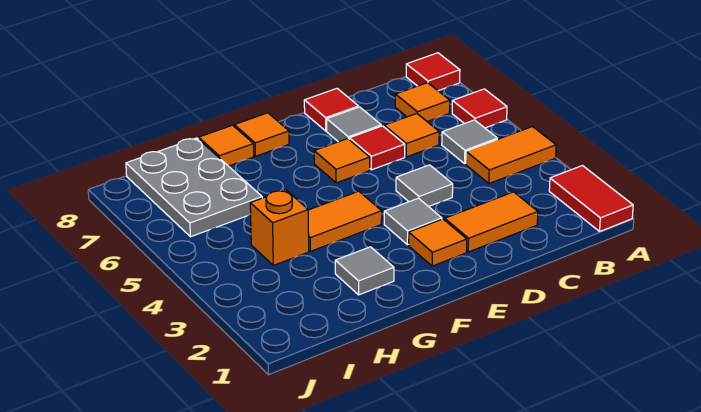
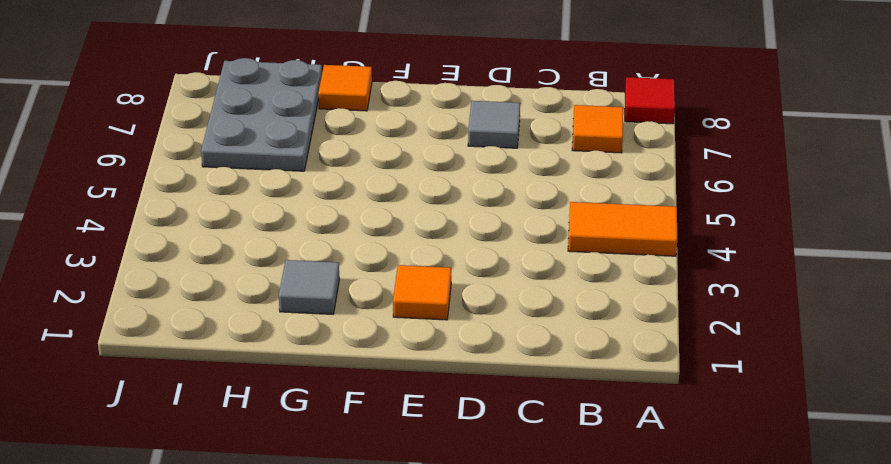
none -> red tile A1:A2 level 1
none -> red tile A6 level 1
none -> grey tile B5 level 1

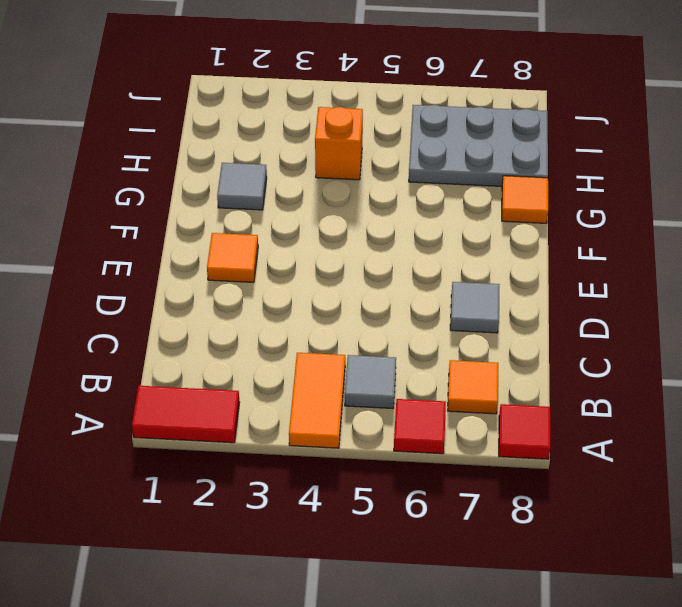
none -> orange tile C2:D2 level 1
none -> orange tile C6 level 1
none -> grey tile D4 level 1

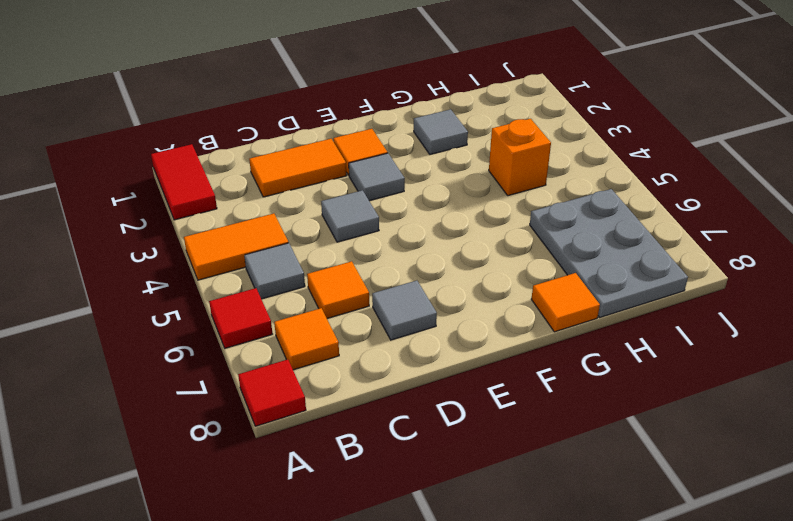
none -> red tile D6 level 1
none -> red tile D8 level 1
none -> orange tile E6 level 1

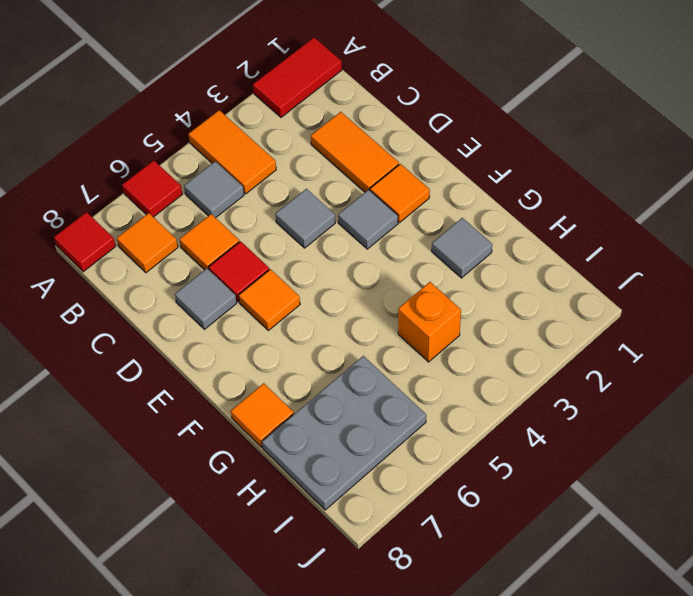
none -> red tile D8 level 1
none -> orange tile F4:G4 level 1
none -> orange tile F8 level 1

